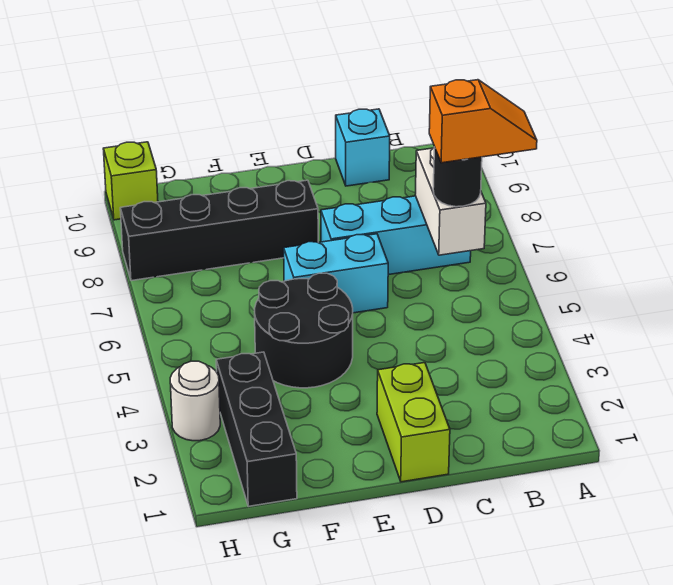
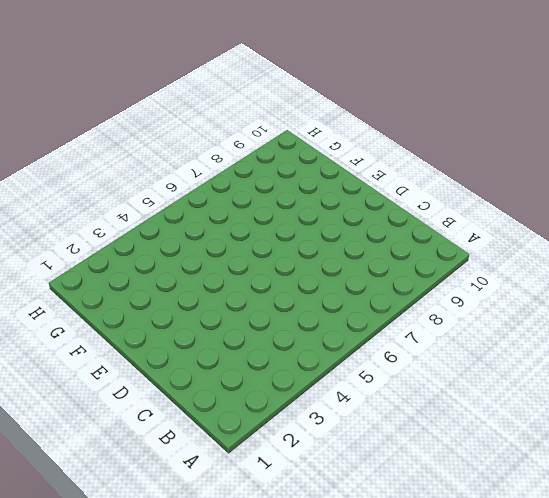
none -> cyan brick B7:D7 level 1
none -> cyan brick C10 level 1
none -> lime brick D1:D2 level 1

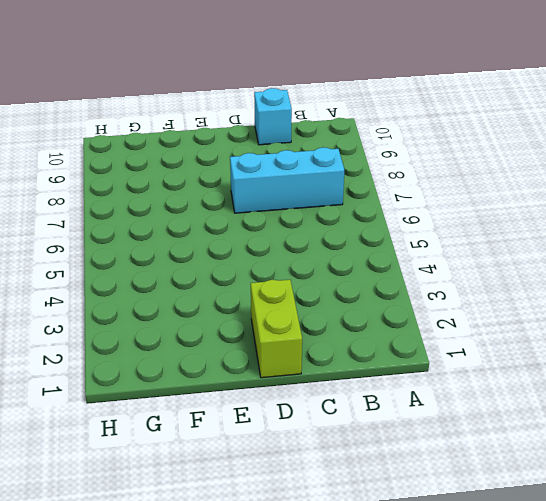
none -> cyan brick D6:E6 level 1
none -> black round brick E4:F5 level 1
none -> black brick E8:H8 level 1

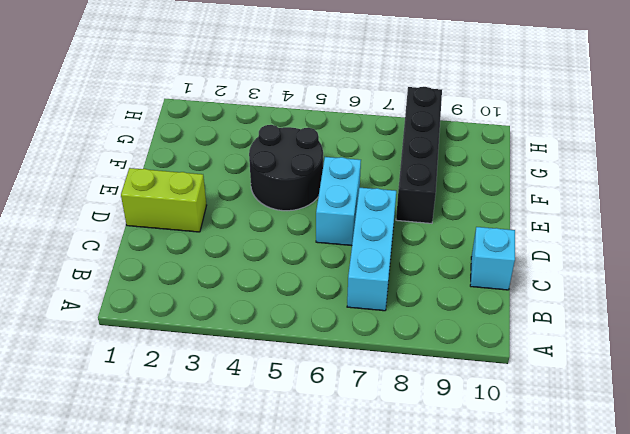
none -> black brick G1:G3 level 1
none -> white round brick H3 level 1
none -> lime brick H10 level 1

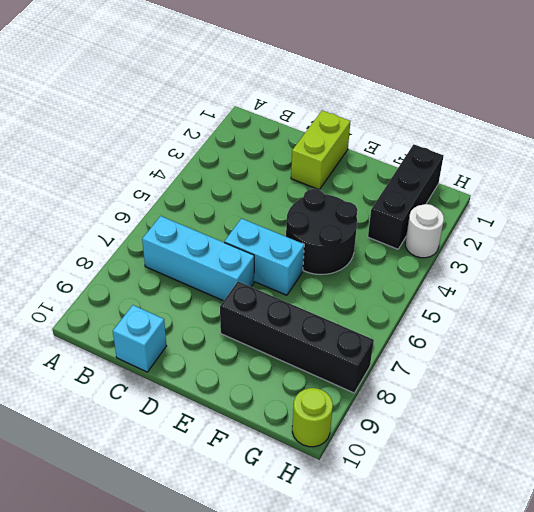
lime round brick H10 level 1 -> lime brick H10 level 1
none -> white brick B6:B7 level 2
none -> black round brick B6 level 3
none -> orange slope A6:B6 level 4 top B

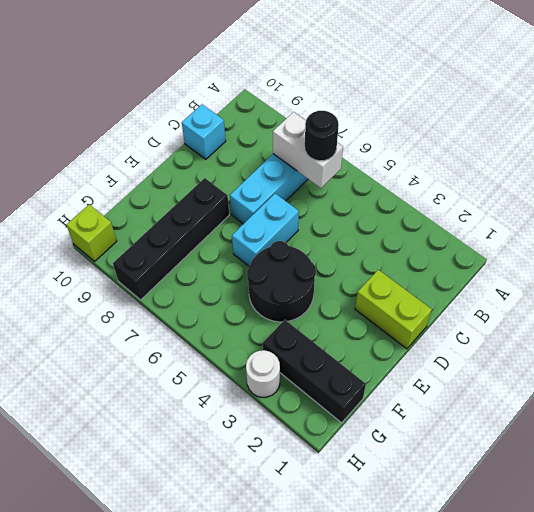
none -> orange slope A6:B6 level 4 top B

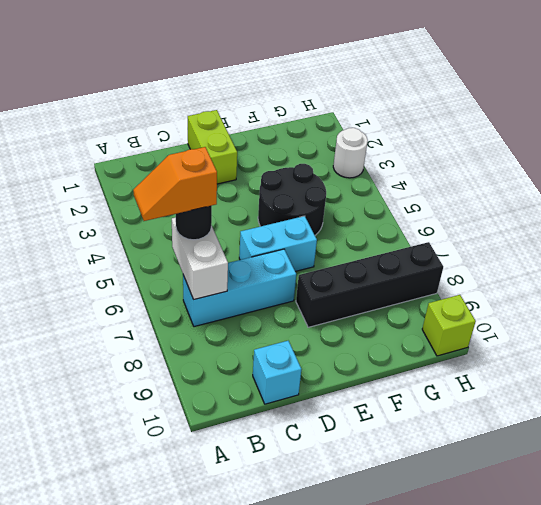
none -> black brick G1:G3 level 1

